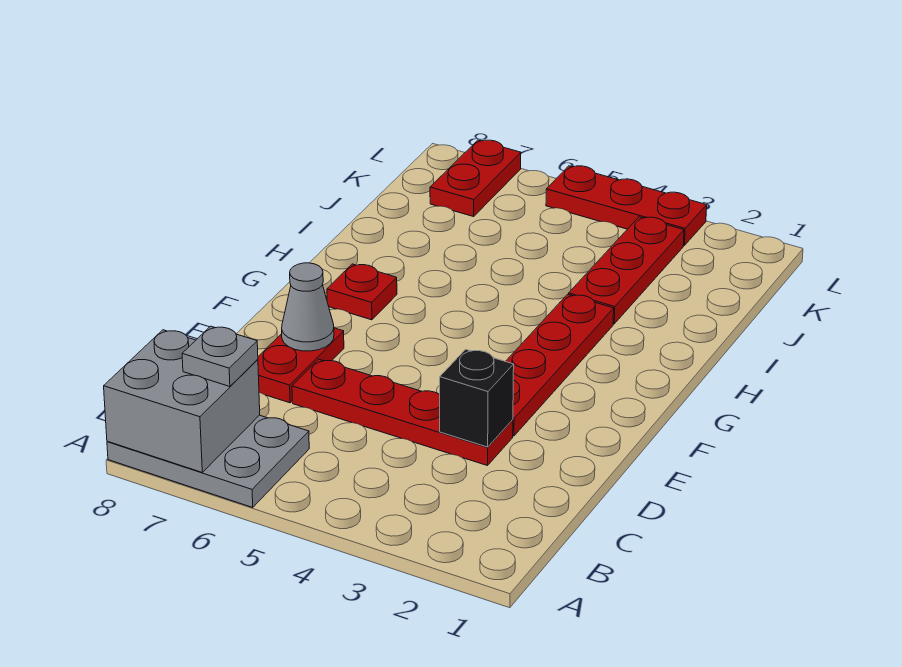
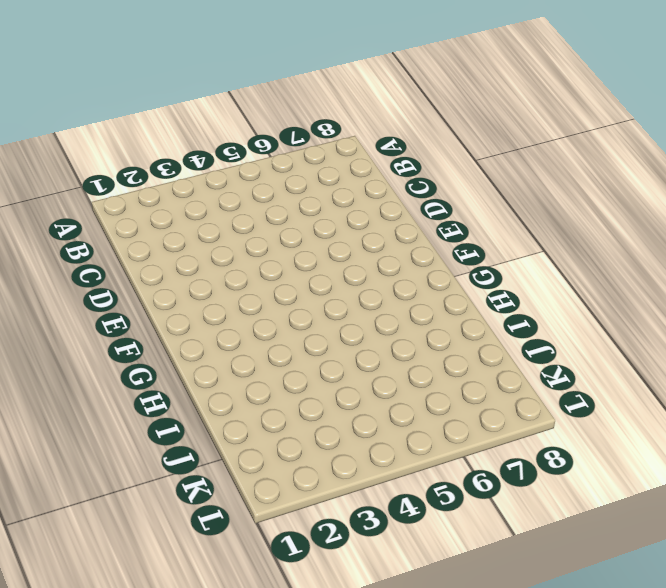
none -> grey plate A6:B8 level 1
none -> red plate D3:D6 level 1
none -> red plate D7:E7 level 1

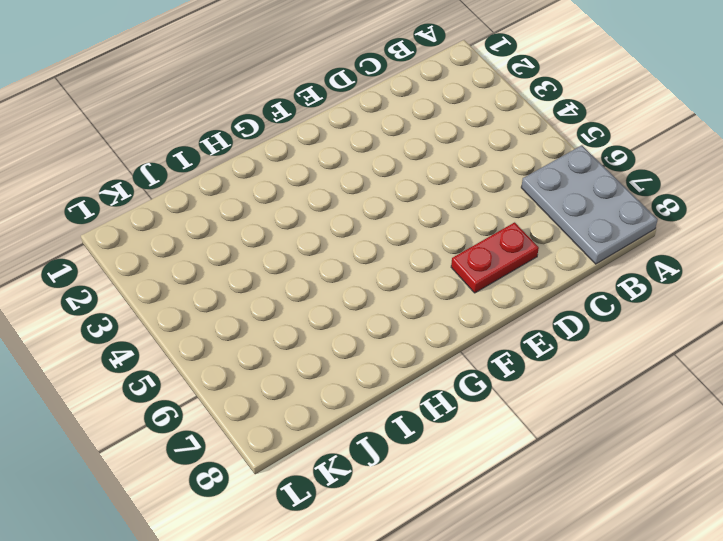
none -> red plate D3:D6 level 1
none -> red plate E3:H3 level 1
none -> red plate G7 level 1

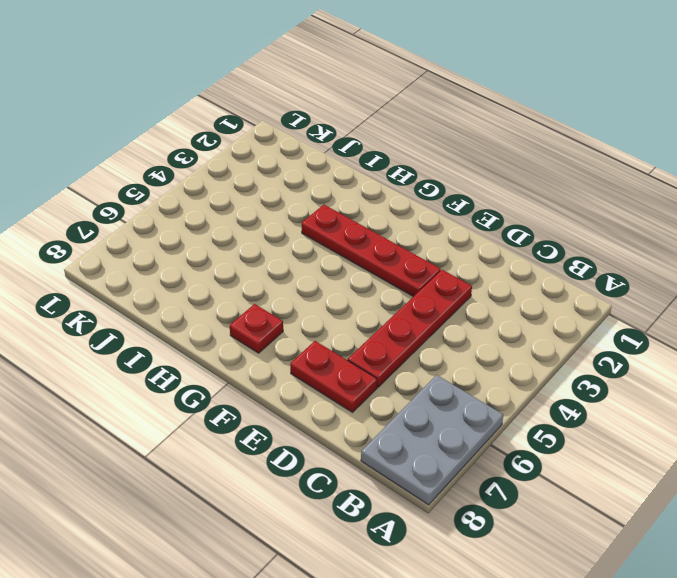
none -> red plate I3:K3 level 1
none -> red plate K7:L7 level 1
none -> red plate L3:L5 level 1

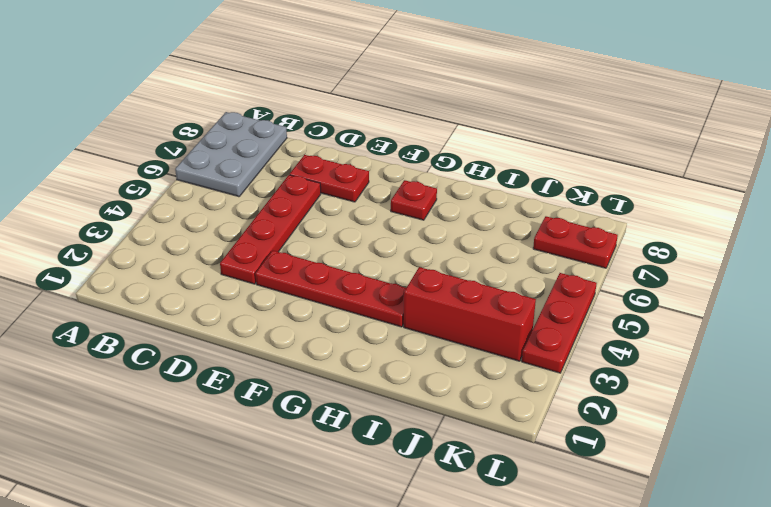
red brick I3:K3 level 1 -> red plate I3:K3 level 1
none -> grey brick A7:B8 level 2
none -> black brick D3 level 2
none -> grey cone E7 level 2

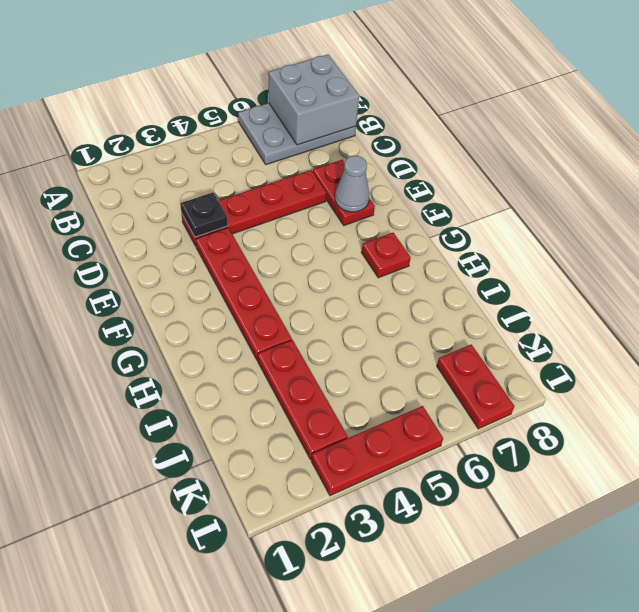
black plate D3 level 2 -> black brick D3 level 2
none -> grey plate B7 level 3

